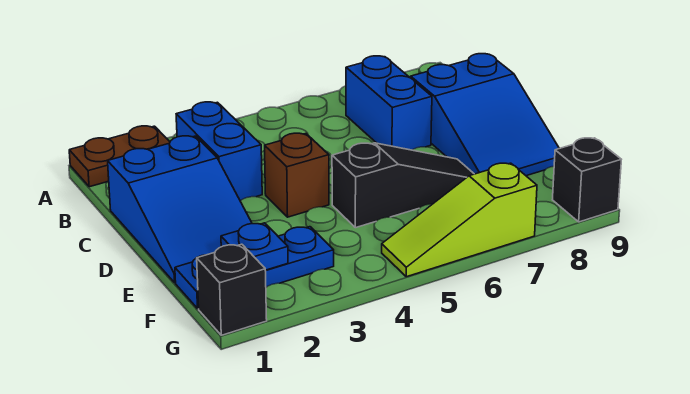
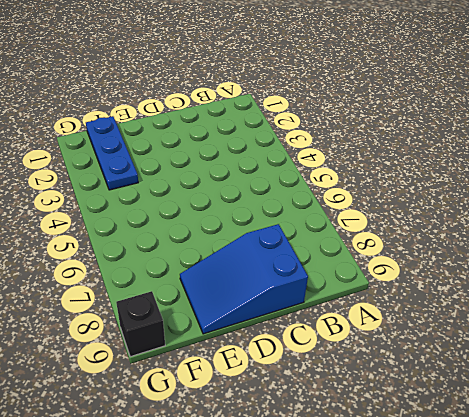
none -> brown plate A1:A2 level 1
none -> blue brick B3:C3 level 1
none -> blue brick B7:C7 level 1

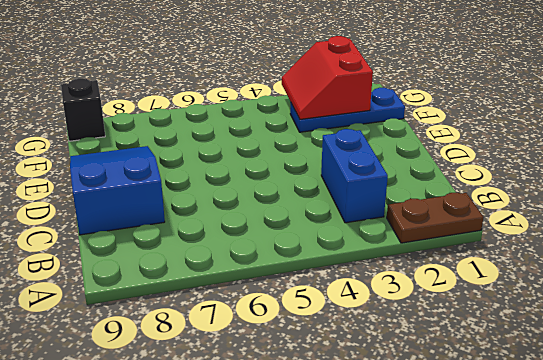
red slope F2:G3 level 2 top 2 -> blue plate F2 level 2
none -> blue brick B7:C7 level 1
none -> blue slope C1:E2 level 1 top C
none -> brown brick D4 level 1

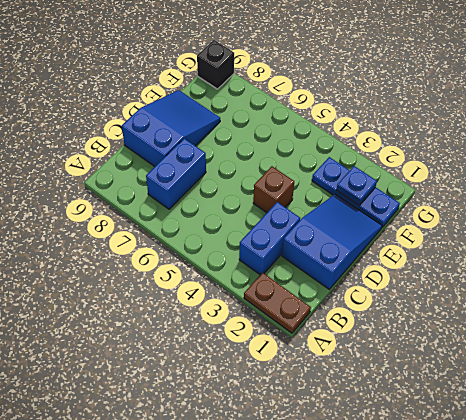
none -> black slope E5:E7 level 1 top 5
none -> black brick G1 level 1
none -> lime slope G5:G7 level 1 top 7

